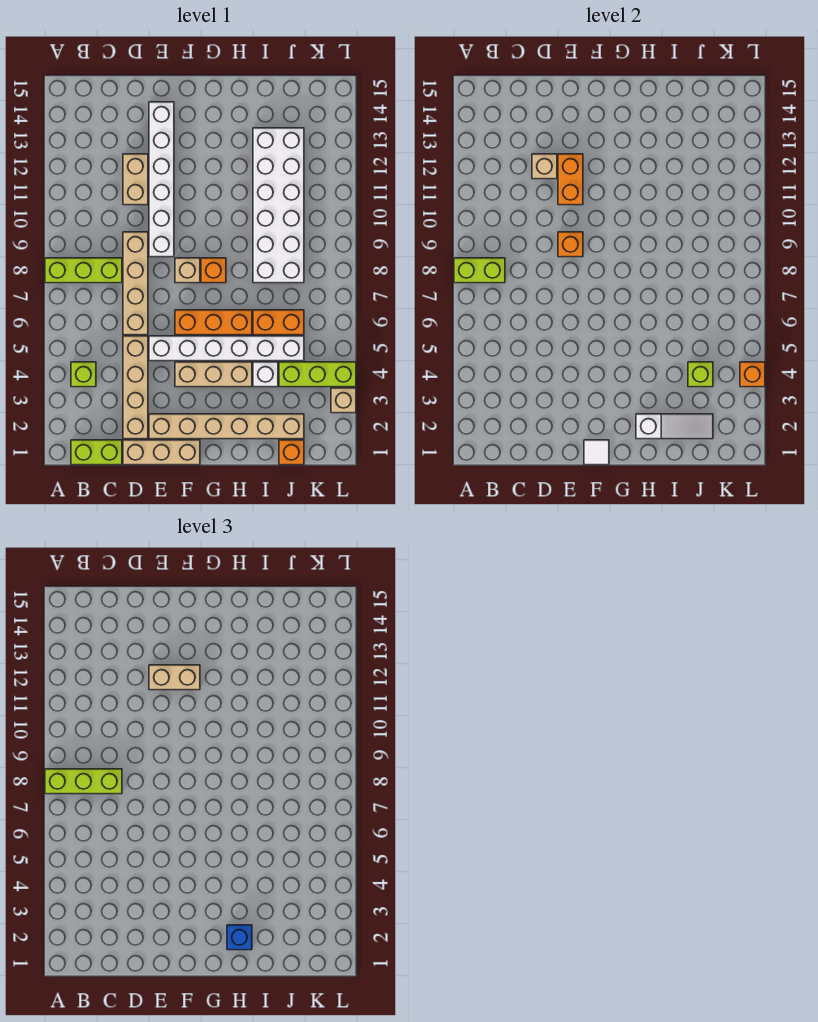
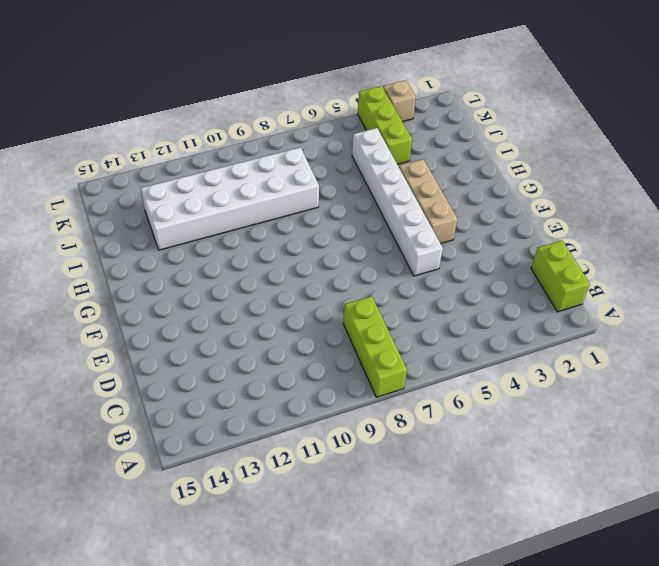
none -> lime brick B4 level 1
none -> tan brick D1:F1 level 1
none -> tan brick D2:D5 level 1
none -> tan brick D6:D9 level 1

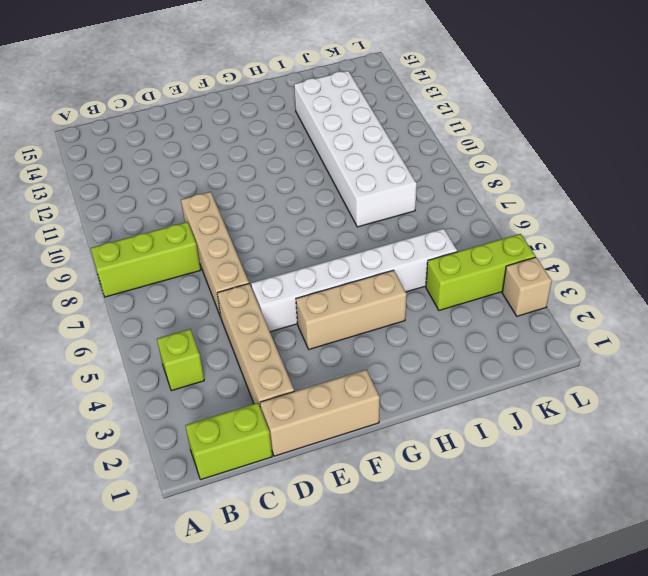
none -> tan brick D11:D12 level 1
none -> tan brick E2:J2 level 1
none -> white brick E9:E14 level 1
none -> orange brick F6:H6 level 1

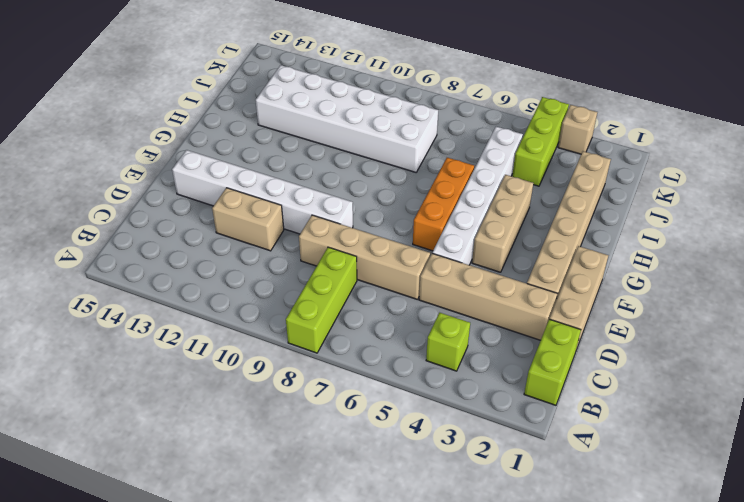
none -> tan brick F8 level 1
none -> orange brick G8 level 1
none -> white brick I4 level 1
none -> orange brick I6:J6 level 1

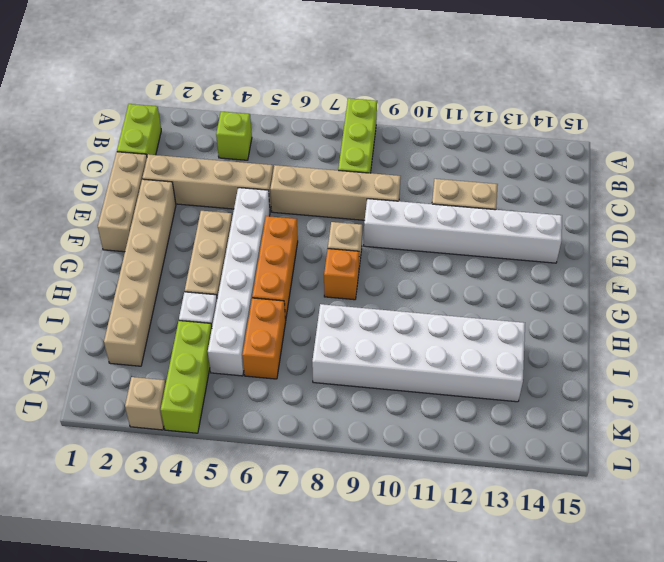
none -> orange brick J1 level 1
none -> lime brick A8:B8 level 2
none -> tan brick D12 level 2
none -> orange brick E9 level 2

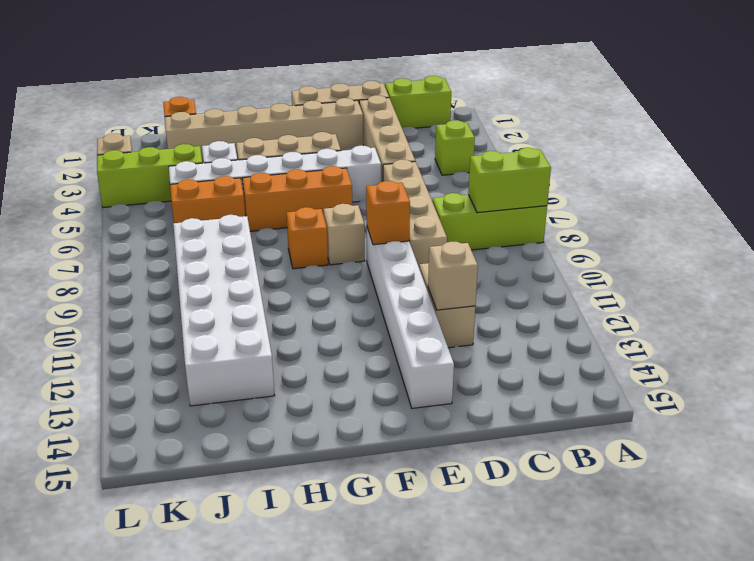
none -> orange brick E11:E12 level 2
none -> white tile F1 level 2
none -> white slope H2:J2 level 2 top H
none -> lime brick J4 level 2

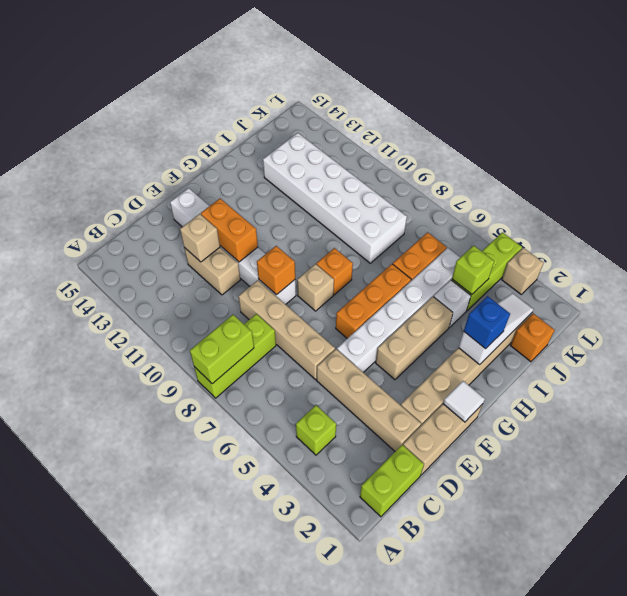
none -> orange brick L4 level 2
none -> lime brick A8:C8 level 3
none -> tan brick E12:F12 level 3

